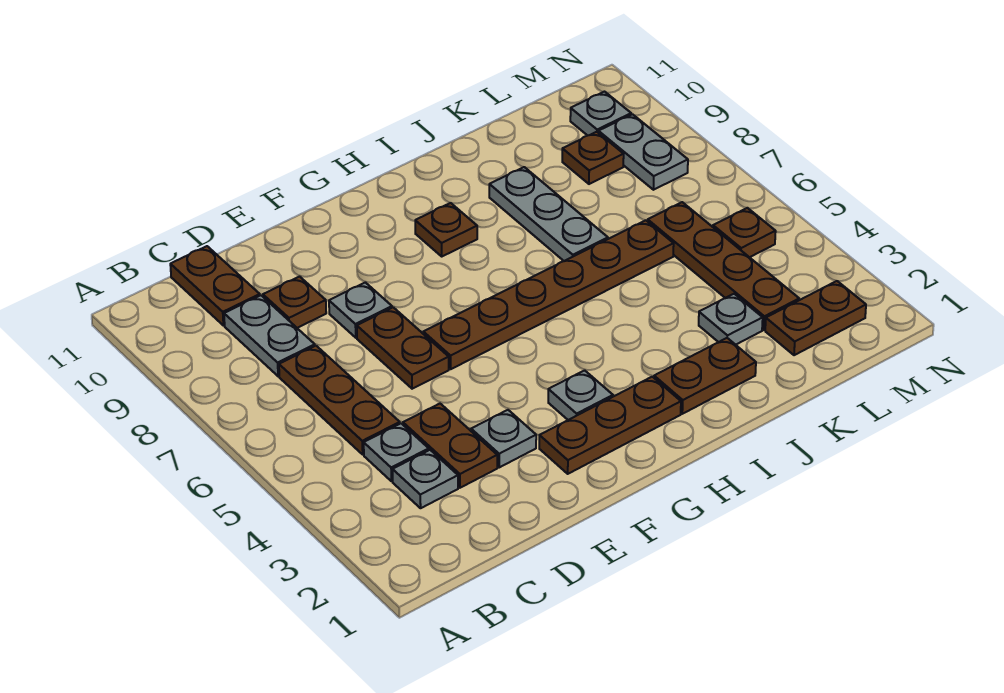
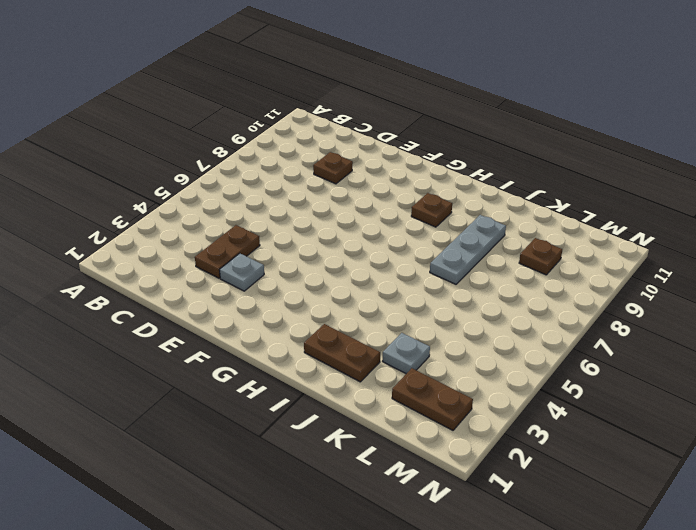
none -> grey plate C3 level 1
none -> grey plate C4 level 1
none -> brown plate C5:C7 level 1

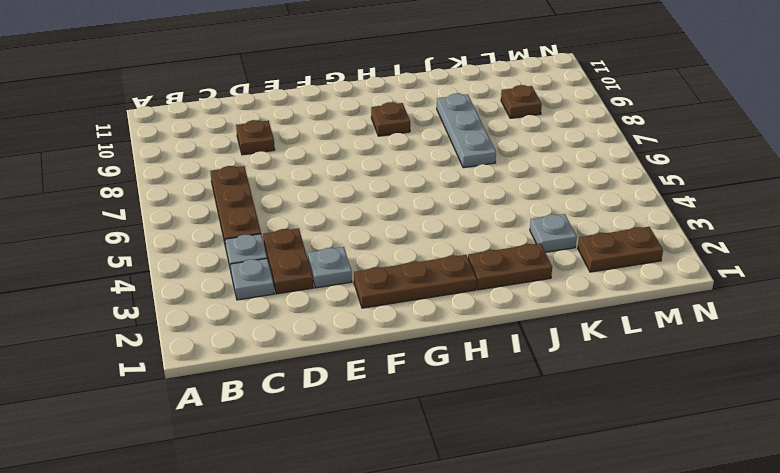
none -> grey plate C8:C9 level 1
none -> brown plate C10:C11 level 1
none -> brown plate E6:E7 level 1

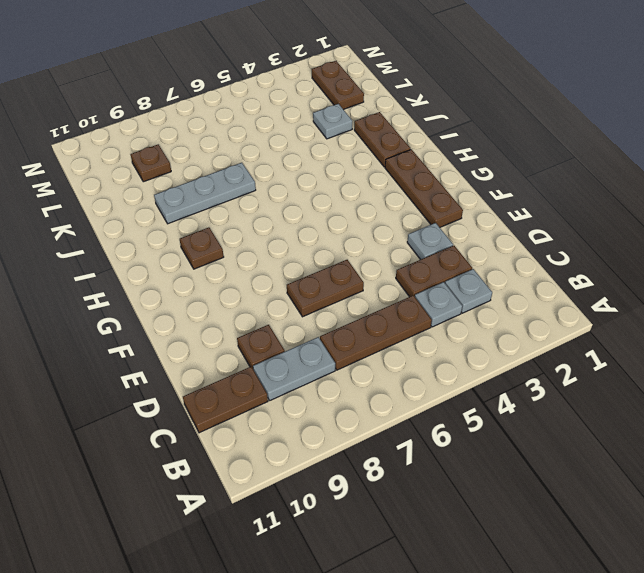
none -> grey plate E8 level 1
none -> brown plate F6:K6 level 1
none -> grey plate G3 level 1

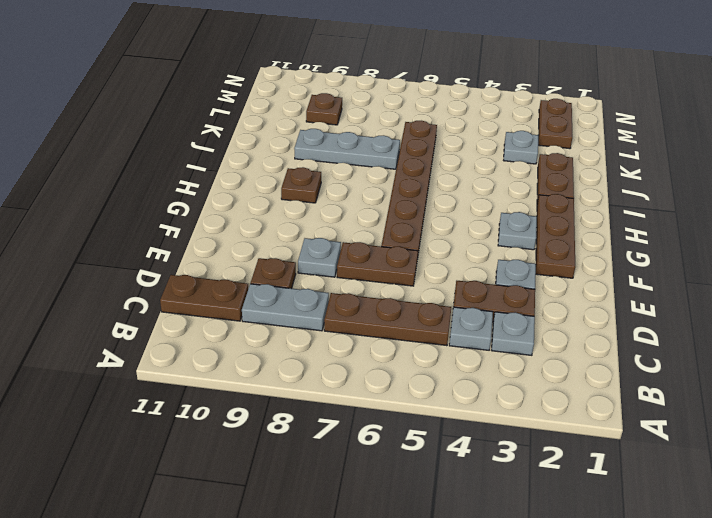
none -> brown plate L3:L6 level 1
none -> brown plate M5 level 1
none -> grey plate M8:M9 level 1

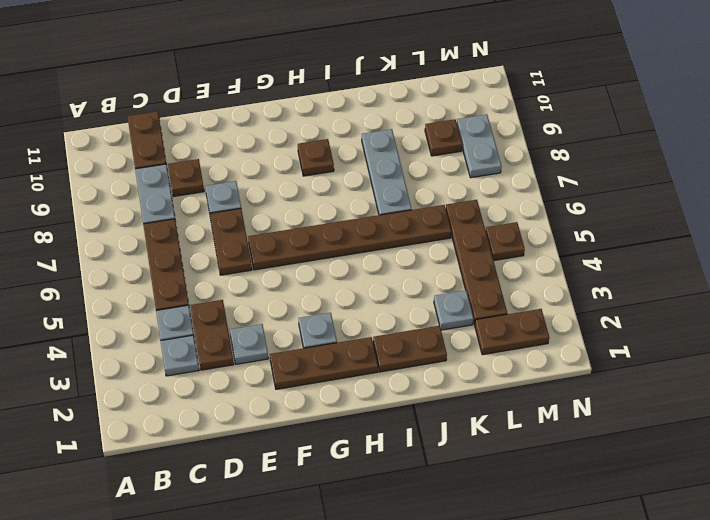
none -> grey plate M10 level 1

